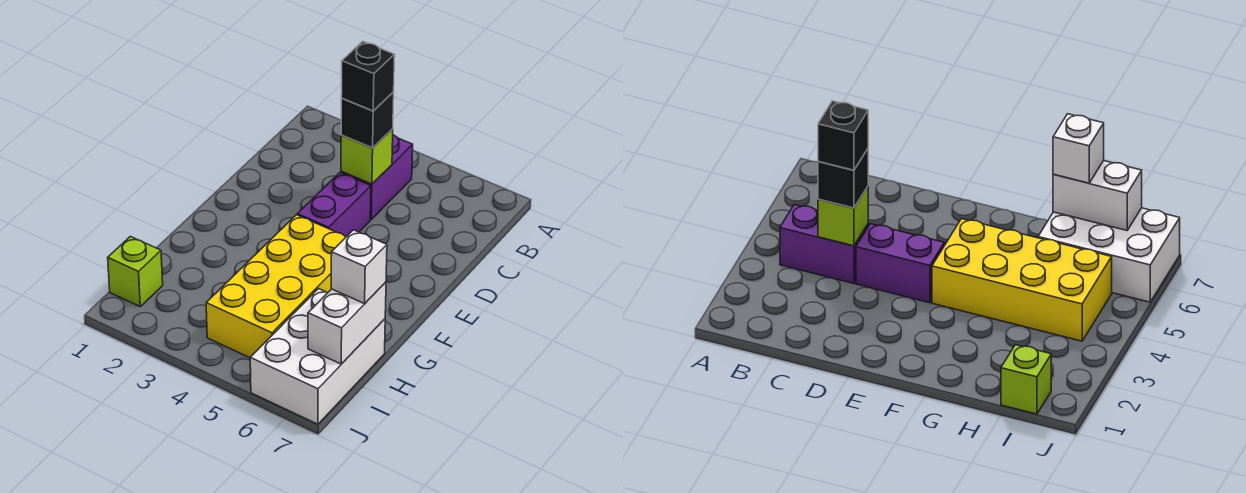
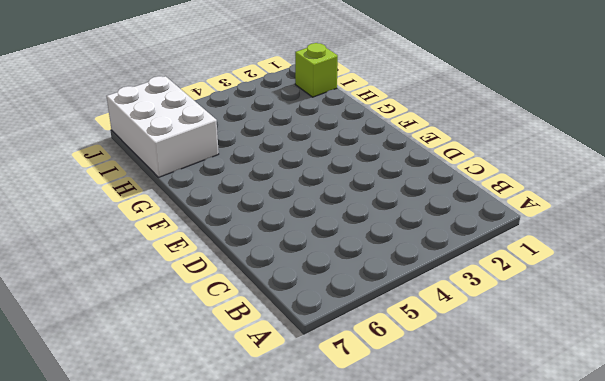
none -> purple brick B4:C4 level 1
none -> purple brick D4:E4 level 1

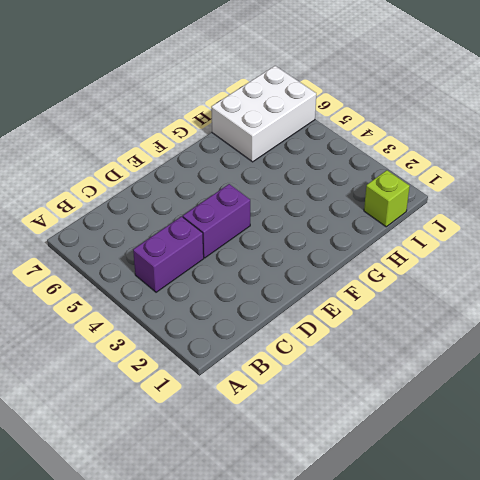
none -> yellow brick F4:I5 level 1
none -> lime brick C4 level 2

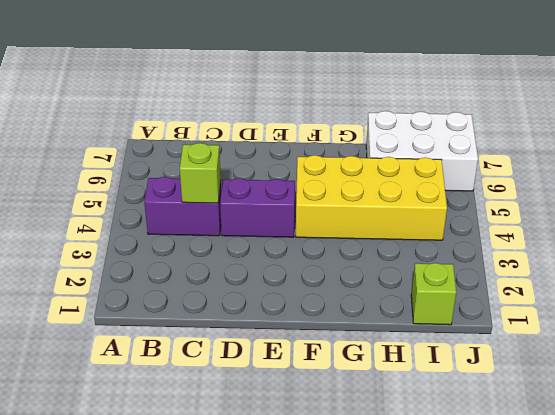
none -> white brick H7:I7 level 2
none -> black brick C4 level 3

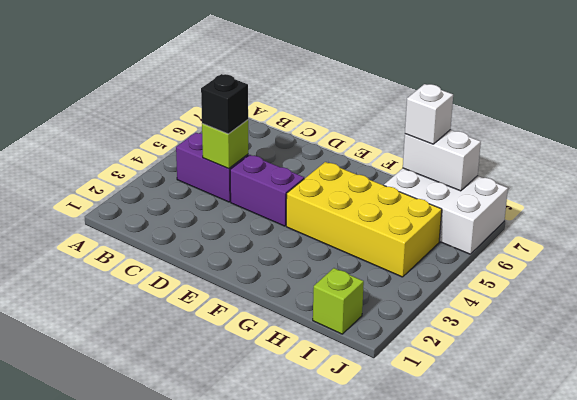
none -> black brick C4 level 4

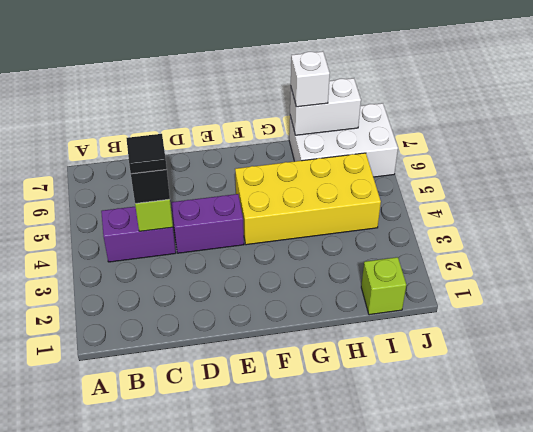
black tile C4 level 4 -> black brick C4 level 4

